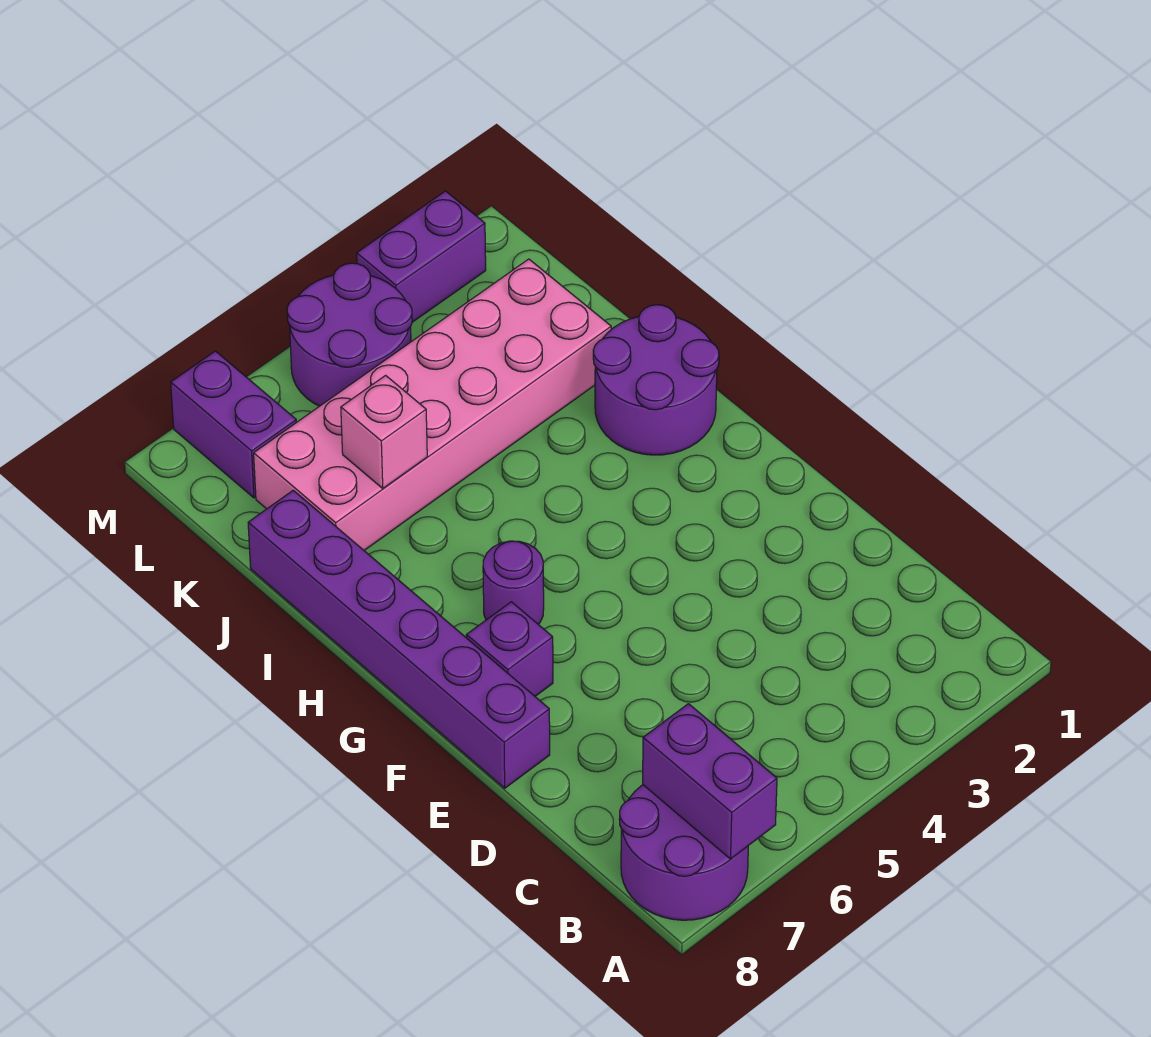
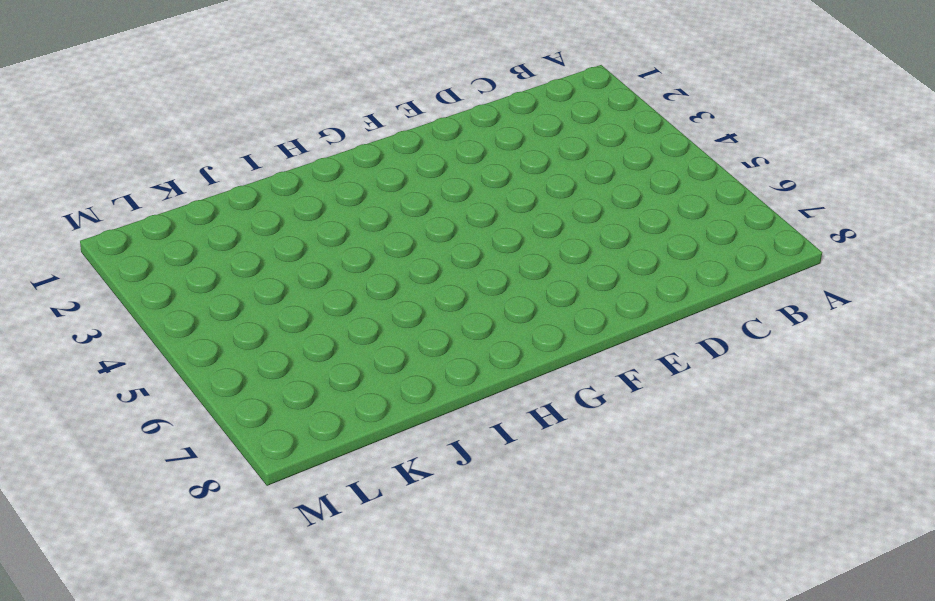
none -> purple round brick A7:B8 level 1
none -> purple brick E8:J8 level 1

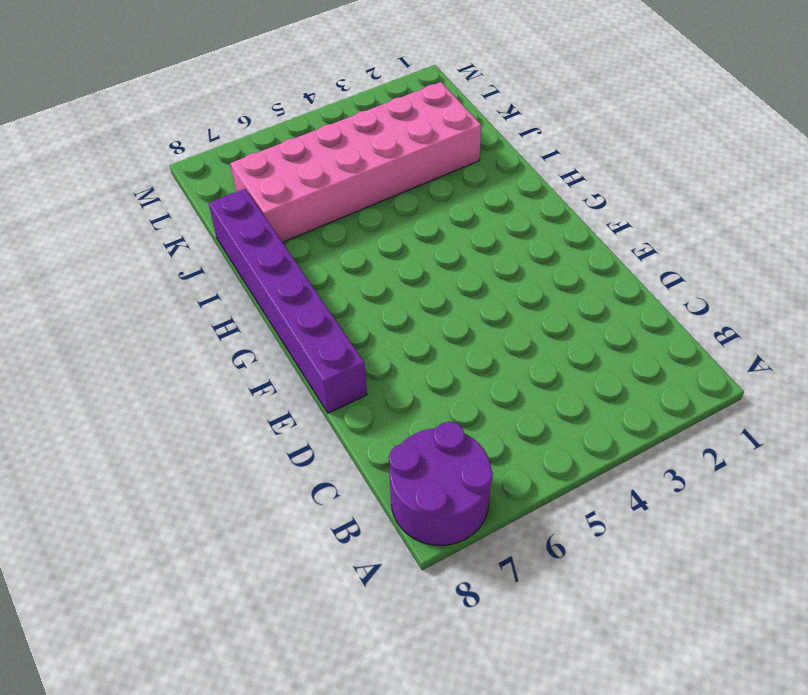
none -> purple brick F7 level 1
none -> purple round brick G6 level 1

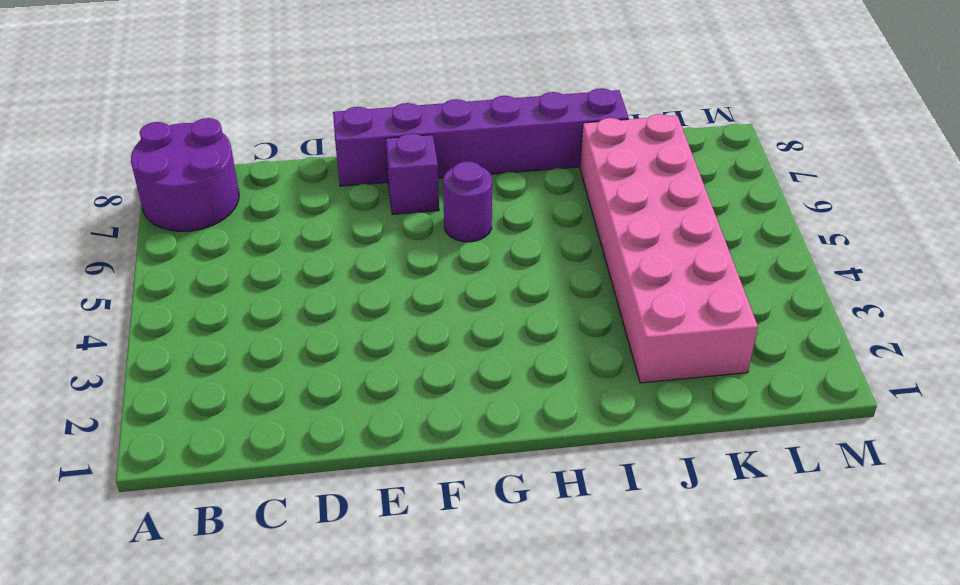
none -> purple round brick H1:I2 level 1
none -> purple round brick L4:M5 level 1

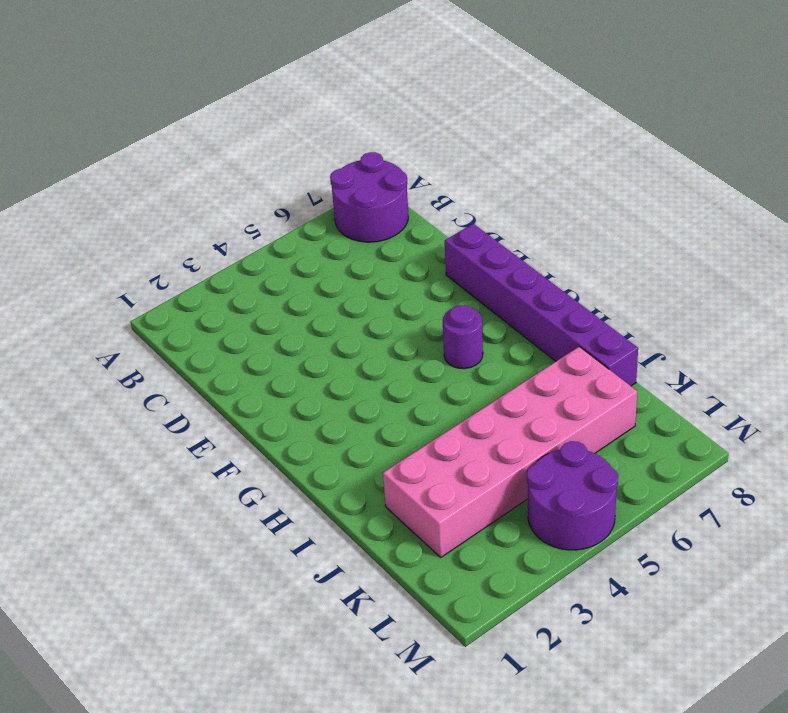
none -> purple brick F7 level 1
none -> purple round brick H1:I2 level 1

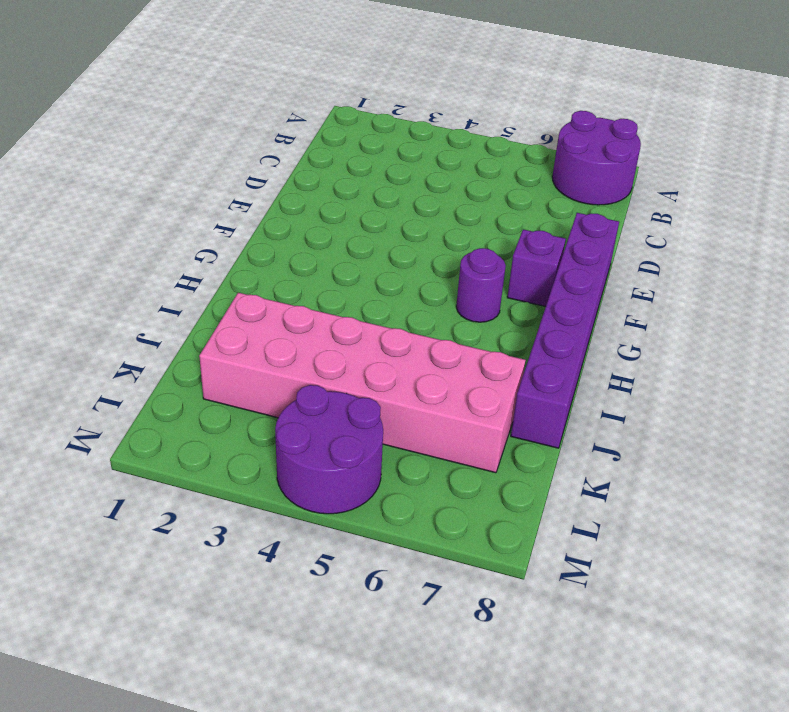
none -> purple round brick H1:I2 level 1
none -> purple brick L7:M7 level 1

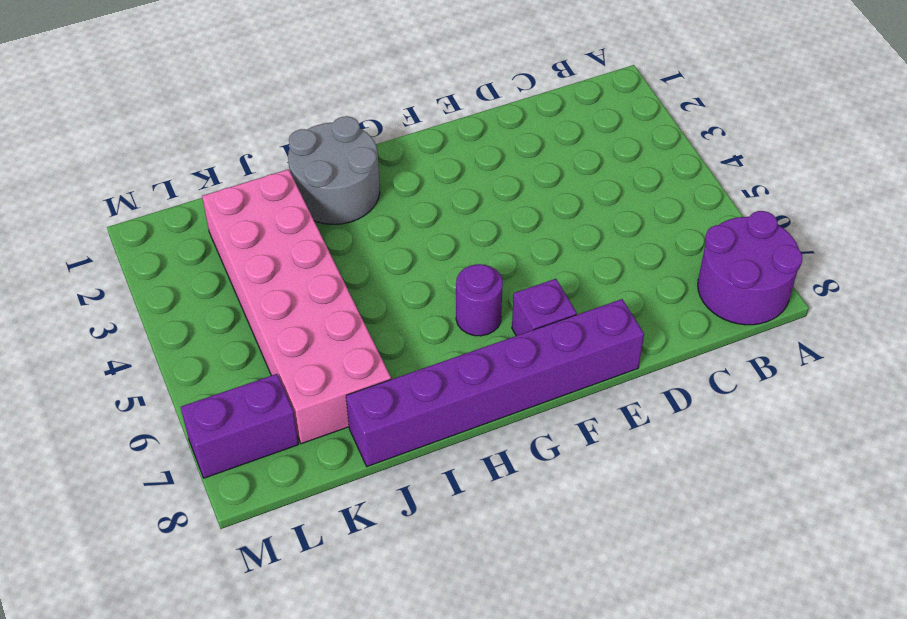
grey round brick H1:I2 level 1 -> purple round brick H1:I2 level 1
none -> purple round brick L4:M5 level 1
none -> purple brick M2:M3 level 1

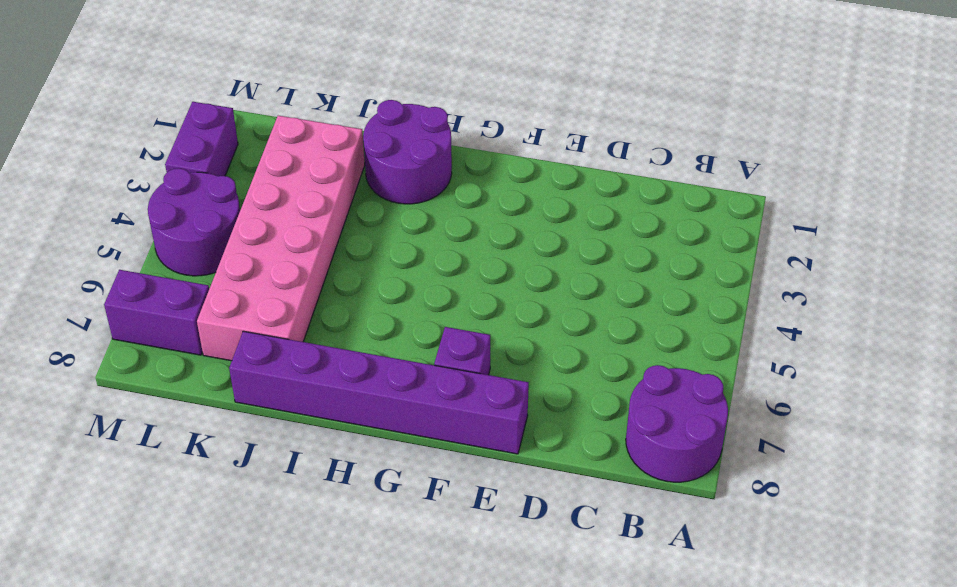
none -> purple round brick G6 level 1
none -> purple brick A7:B7 level 2

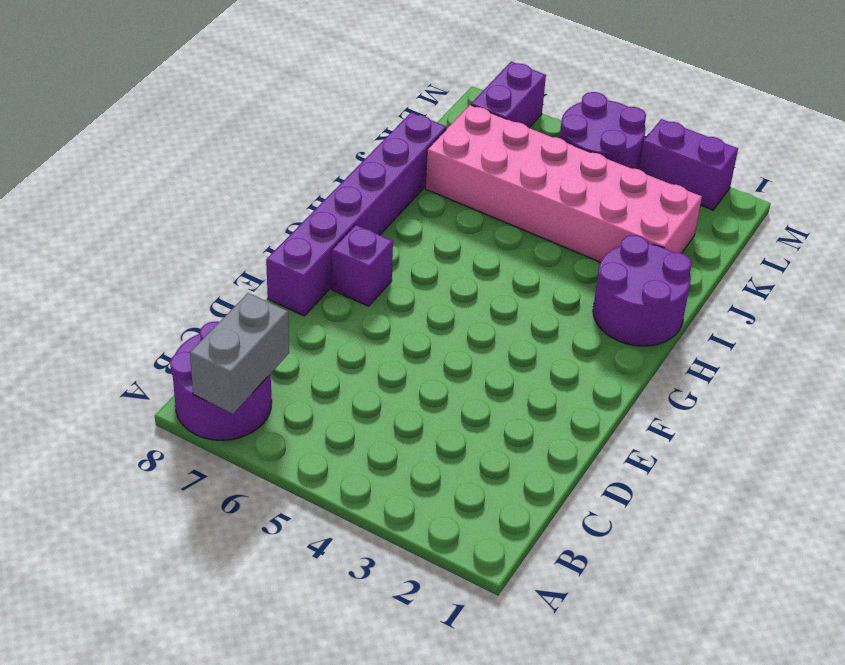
grey brick A7:B7 level 2 -> purple brick A7:B7 level 2
none -> purple round brick G6 level 1
none -> pink brick J6 level 2

